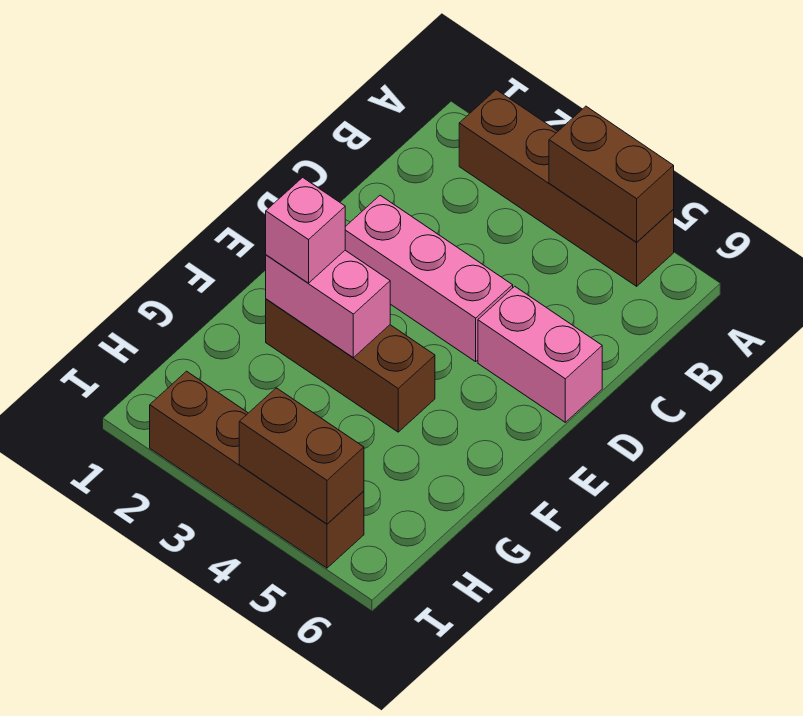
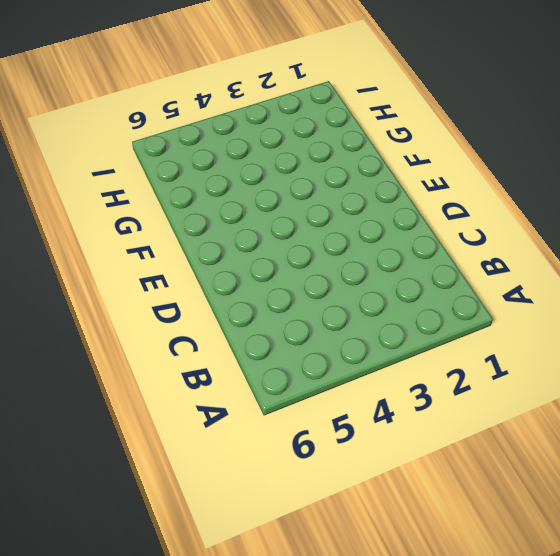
none -> brown brick A2:A5 level 1
none -> pink brick D2:D4 level 1

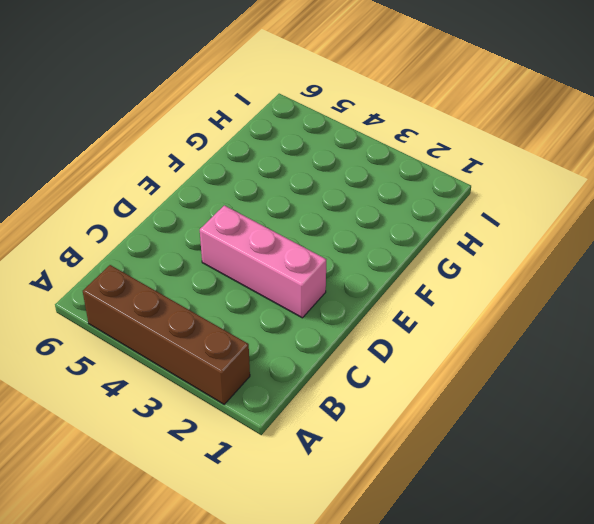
none -> pink brick D5:D6 level 1
none -> brown brick F2:F4 level 1

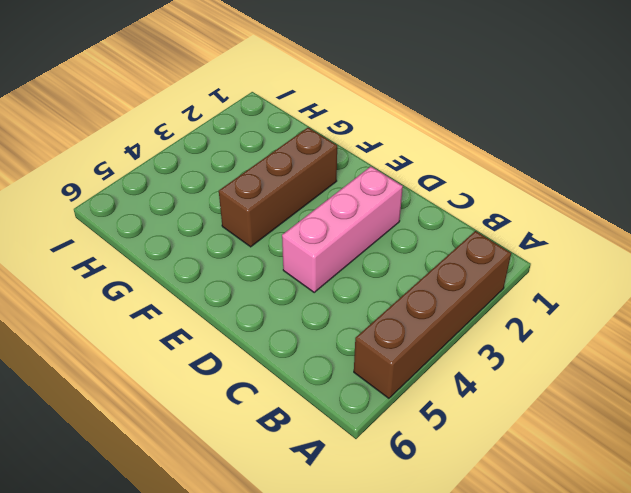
none -> pink brick D5:D6 level 1
none -> brown brick I2:I5 level 1

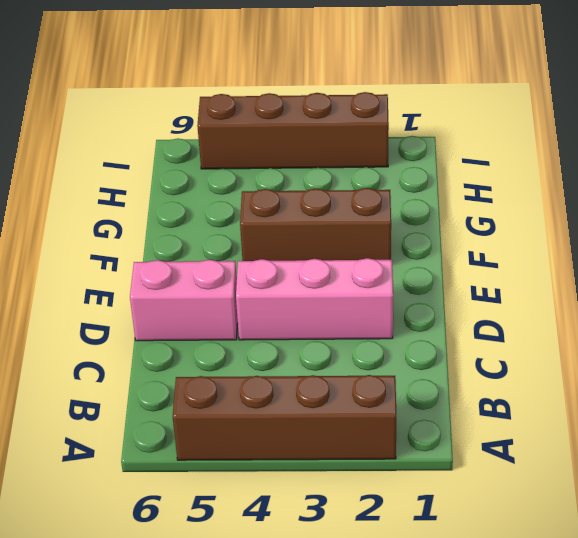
none -> brown brick A4:A5 level 2
none -> pink brick F2:F3 level 2

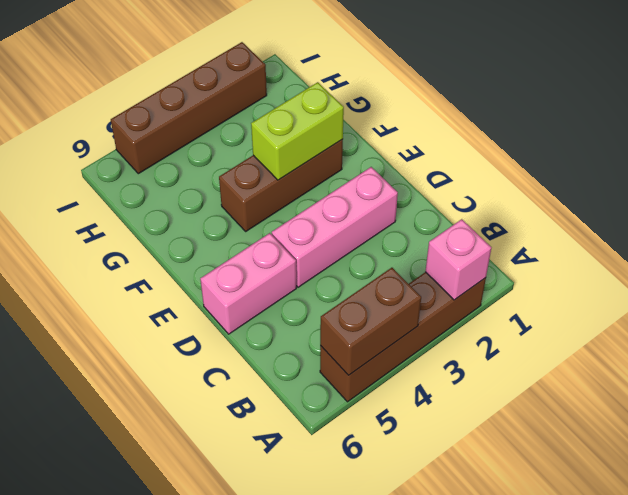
pink brick A2 level 2 -> pink brick F2 level 3
lime brick F2:F3 level 2 -> pink brick F2:F3 level 2
none -> brown brick I4:I5 level 2

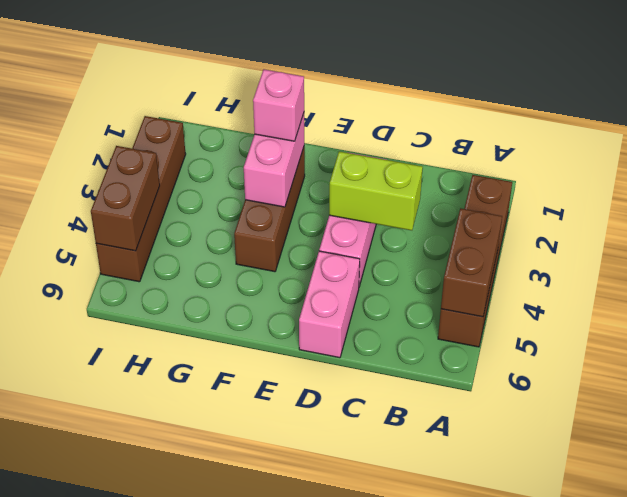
lime brick C3:D3 level 2 -> none

